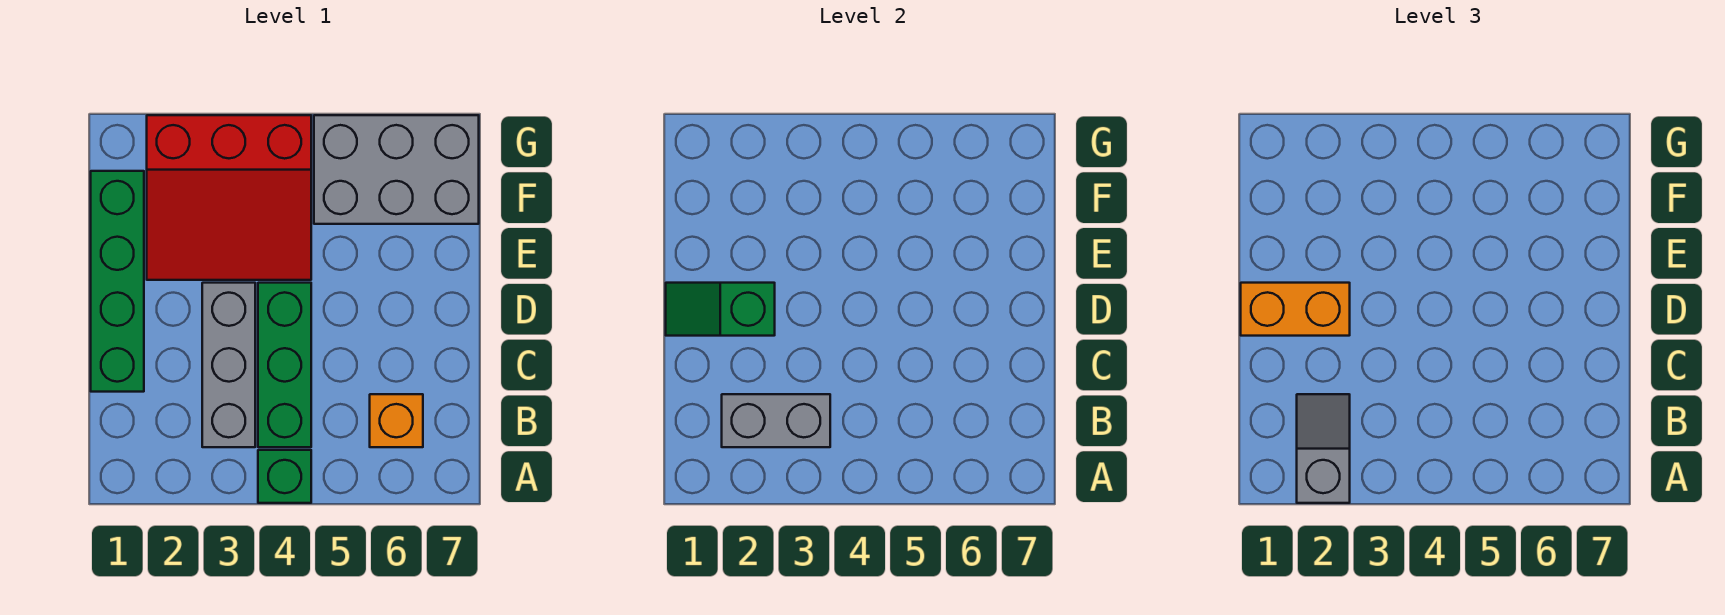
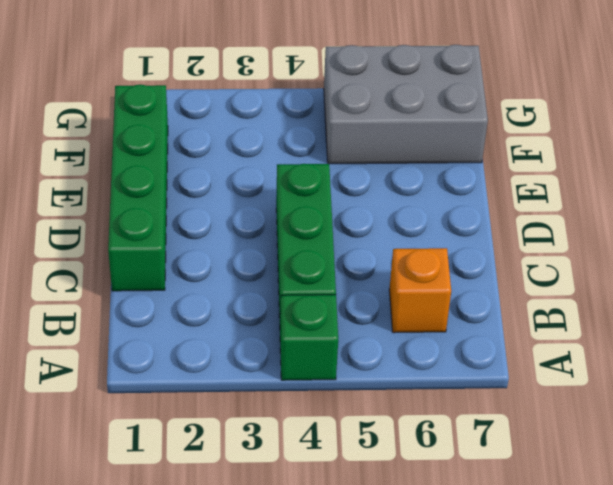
none -> grey brick B3:D3 level 1
none -> red slope E2:G4 level 1 top G

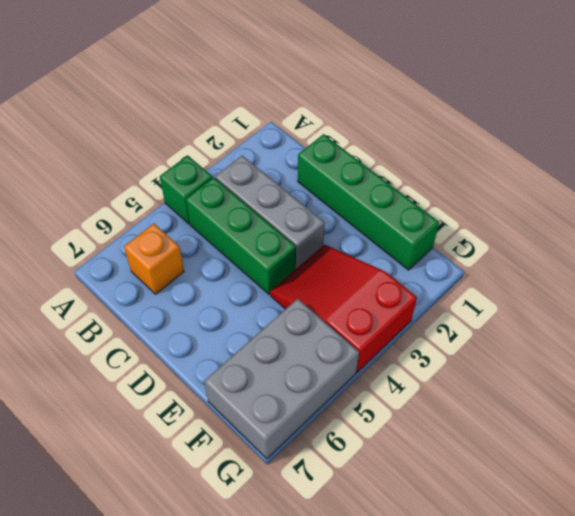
red slope E3:G4 level 1 top G -> red slope E2:G4 level 1 top G
none -> grey brick B2:B3 level 2
none -> green slope D1:D2 level 2 top 2

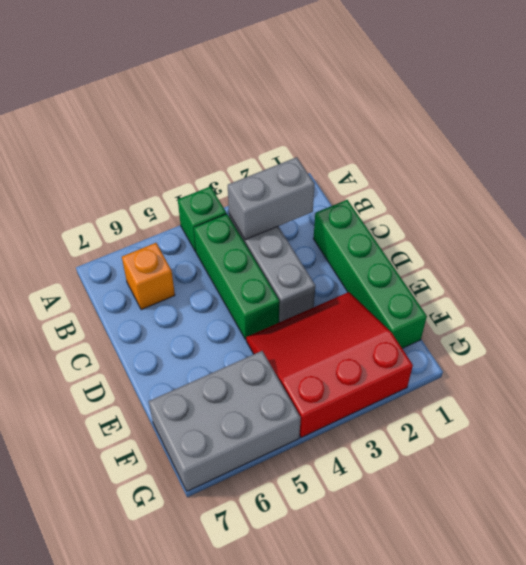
none -> green slope D1:D2 level 2 top 2
none -> grey slope A2:B2 level 3 top A

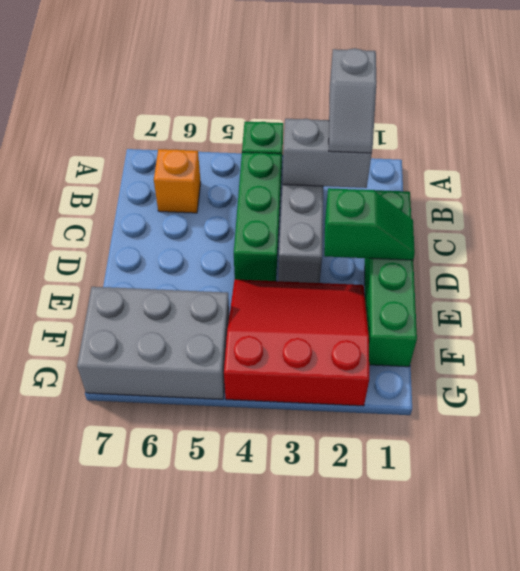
none -> orange brick D1:D2 level 3

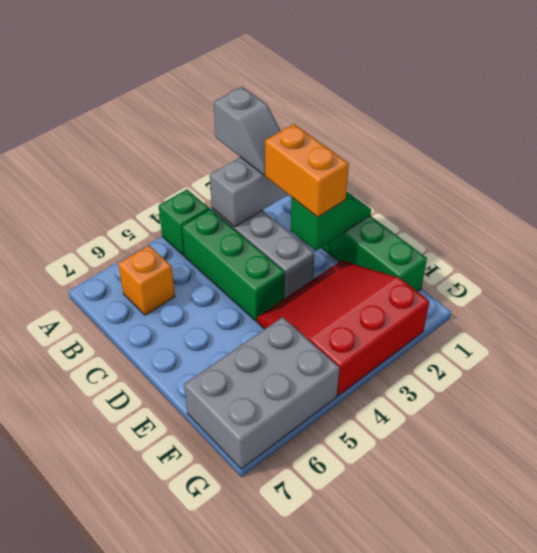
orange brick C2:D2 level 3 -> orange brick D1:D2 level 3

